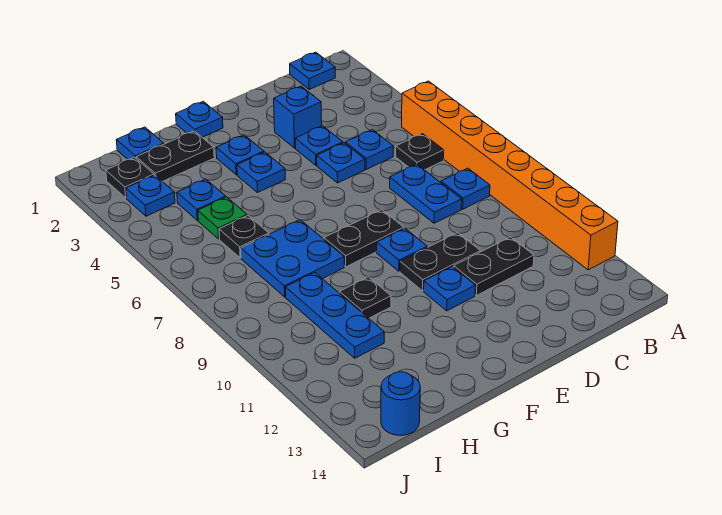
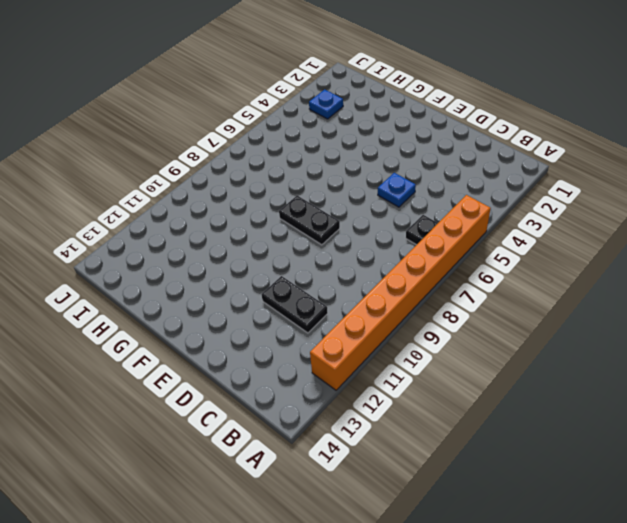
none -> blue plate B1 level 1
none -> blue plate B8 level 1
none -> blue plate C5 level 1

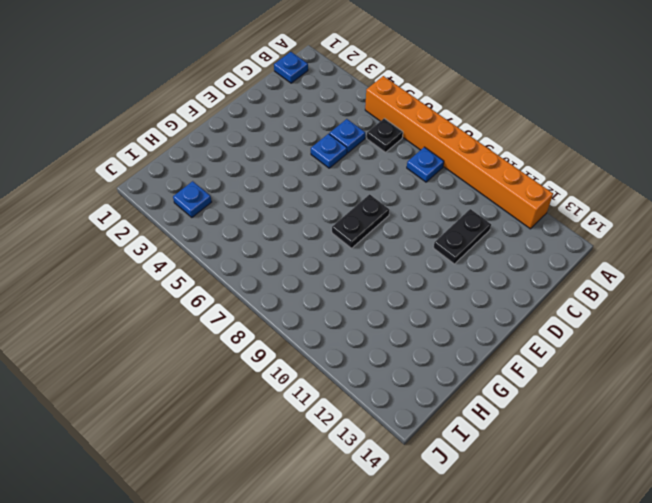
none -> blue plate C7:C8 level 1
none -> blue brick D3 level 1
none -> blue plate D4 level 1

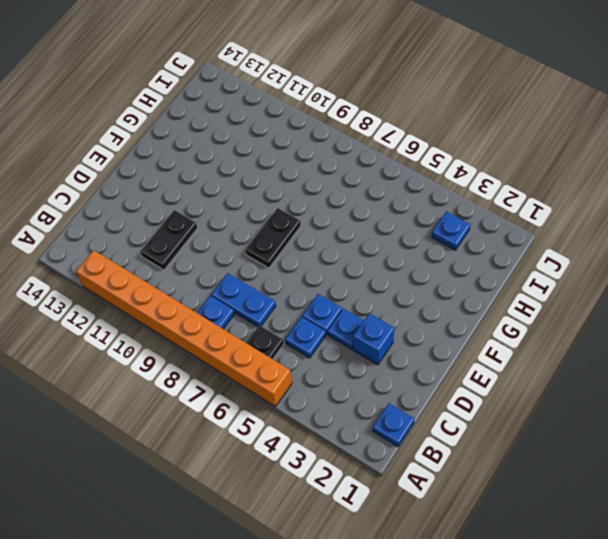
none -> black plate D10:E10 level 1
none -> blue plate E9 level 1
none -> blue plate E11 level 1

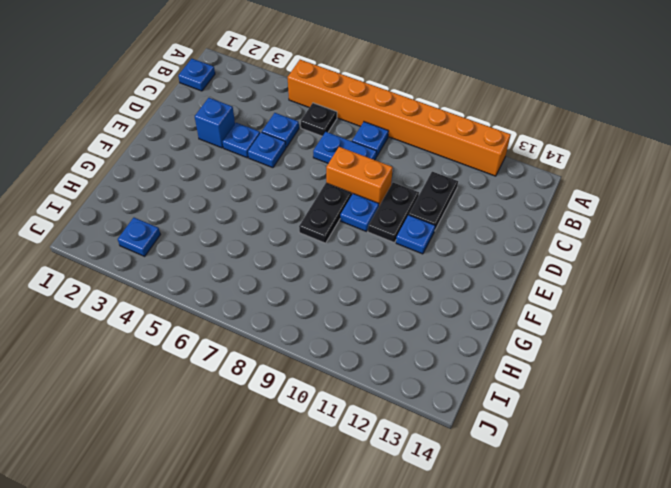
orange brick D8:D9 level 1 -> none
none -> blue plate F1 level 1
none -> blue plate F3 level 1
none -> blue plate F4 level 1

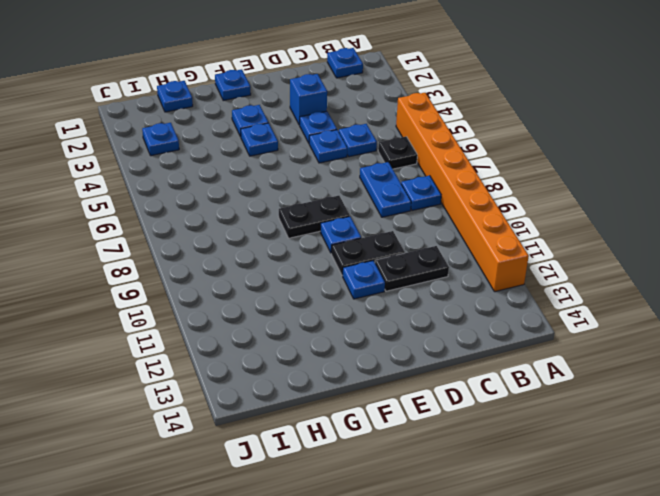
none -> black plate G2:H2 level 1
none -> blue plate G7:H8 level 1
none -> black plate G10 level 1

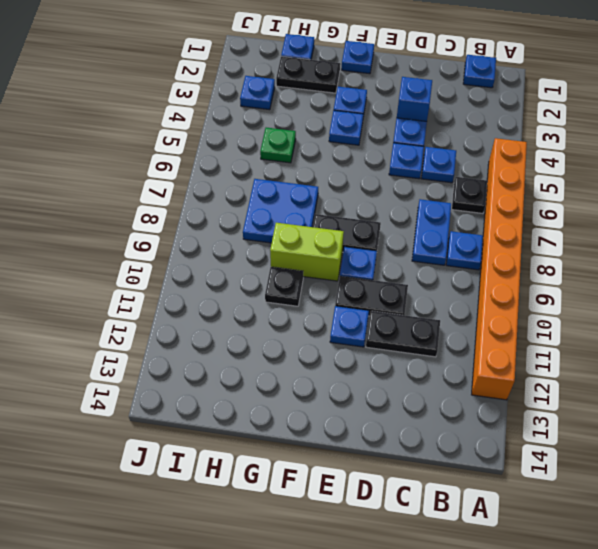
lime brick F9:G9 level 1 -> none
none -> blue plate H4 level 1
none -> black plate H6 level 1
none -> blue plate H9:H11 level 1

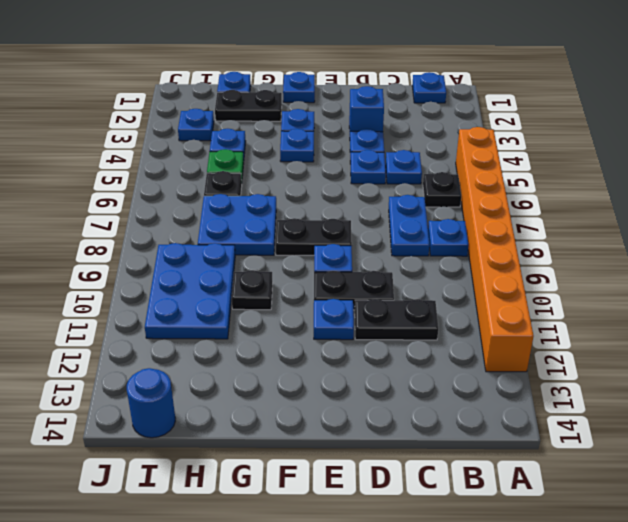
blue plate H9:I11 level 1 -> blue plate H9:H11 level 1
none -> black plate I2 level 1

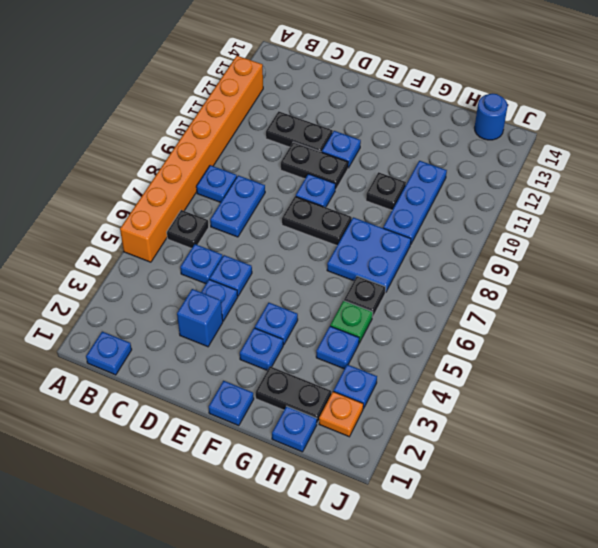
orange plate I2 level 1 -> black plate I2 level 1

